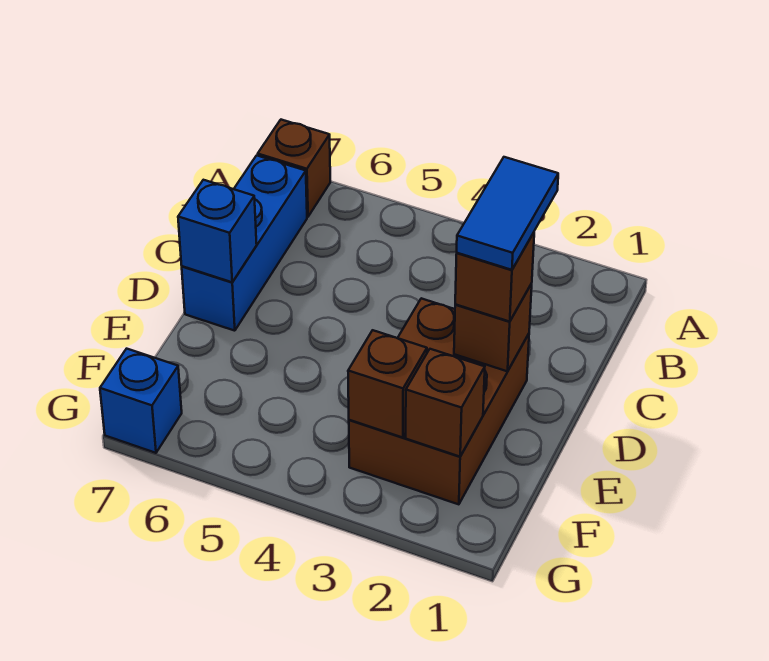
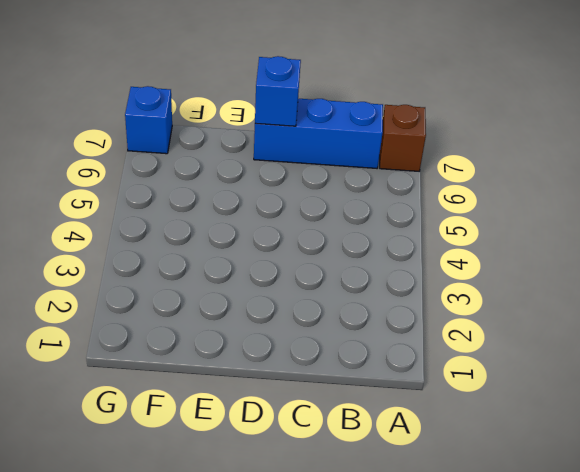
none -> brown brick D2:F3 level 1
none -> brown brick D2 level 2

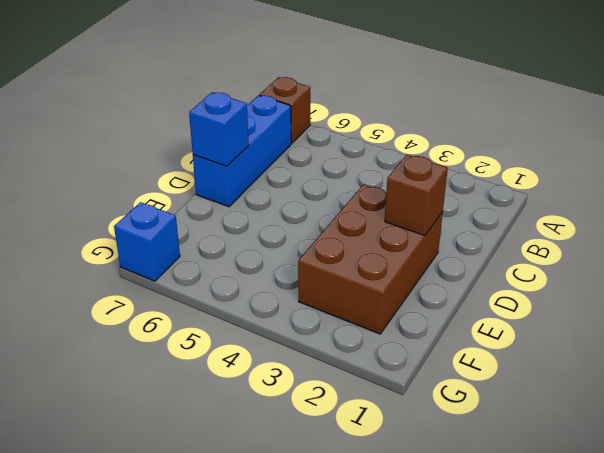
none -> brown brick F2 level 2
none -> brown brick F3 level 2

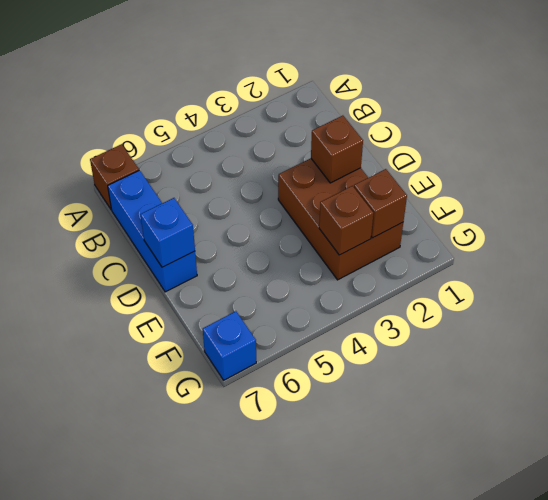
none -> brown brick D2 level 3
none -> blue tile C2:D2 level 4

